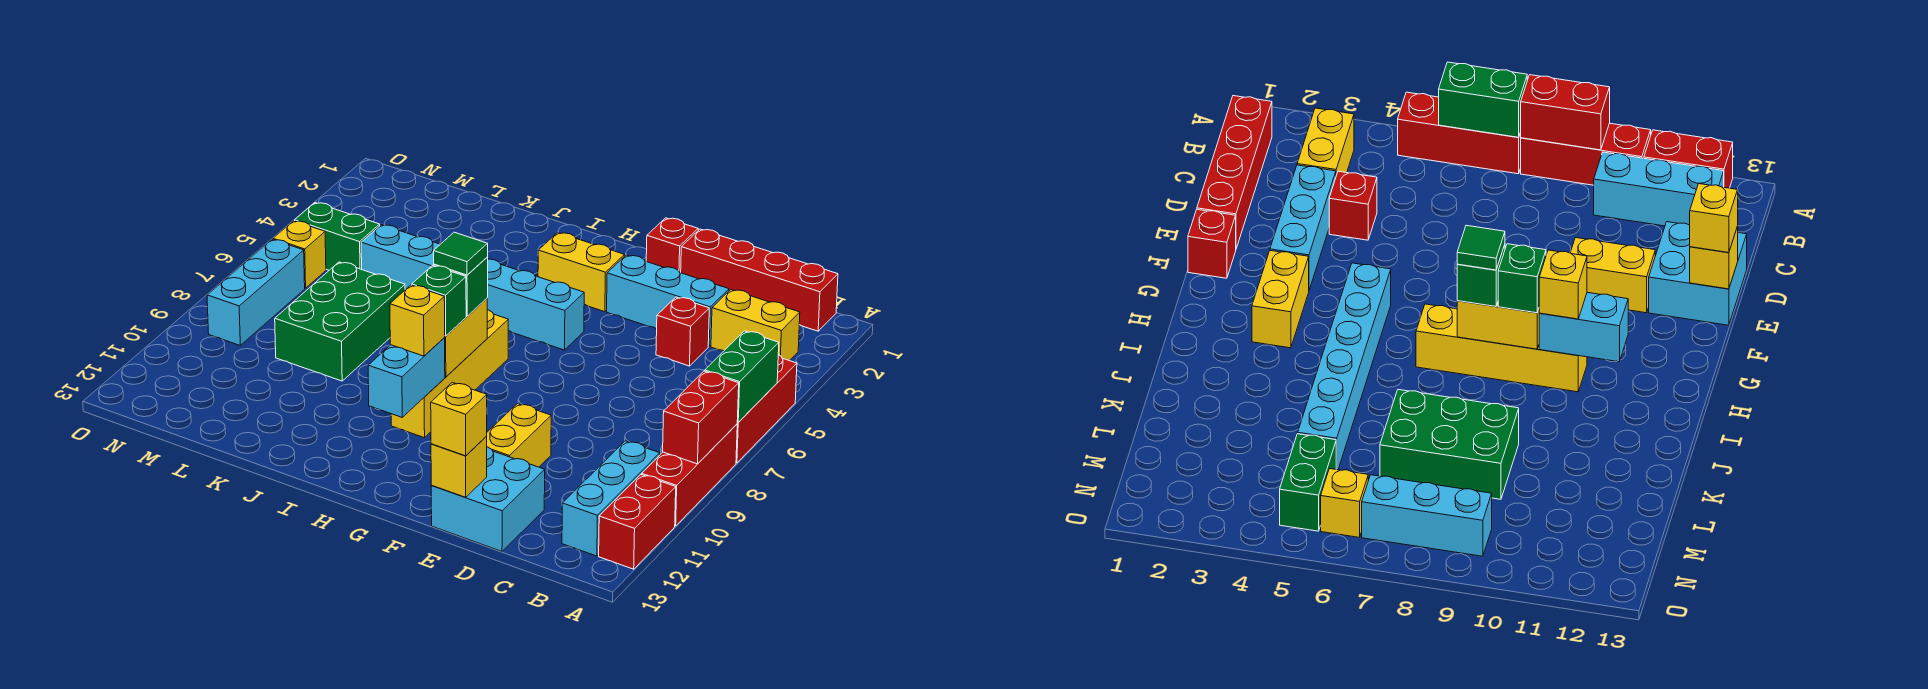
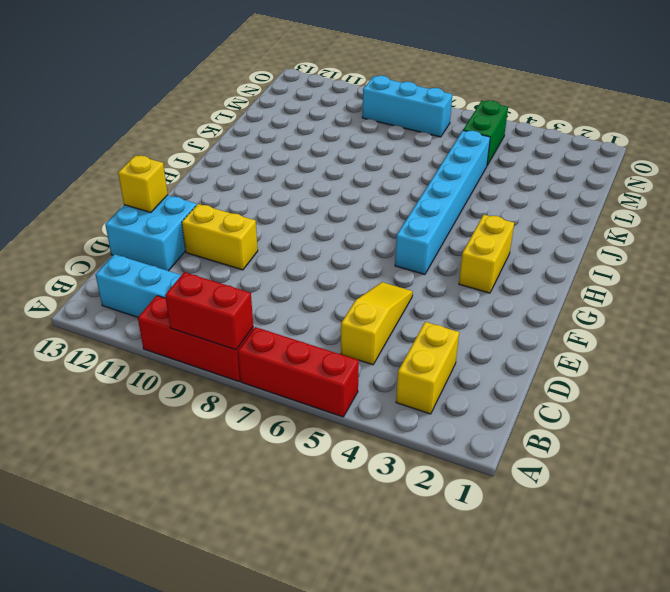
yellow slope C5:E5 level 1 top C -> none
none -> red brick A11:A12 level 1
none -> red brick B1:E1 level 1
none -> cyan brick D3:F3 level 1

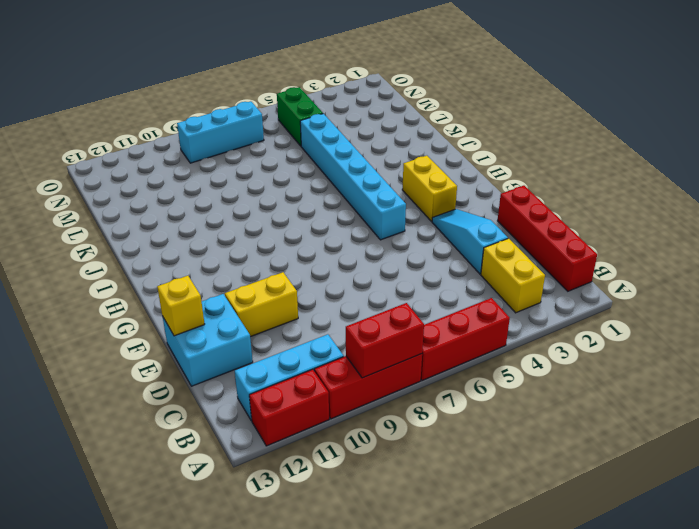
cyan slope D3:F3 level 1 top D -> cyan brick D3:F3 level 1
none -> red brick D4 level 1
none -> red brick F1 level 1
none -> yellow brick H7:H10 level 1

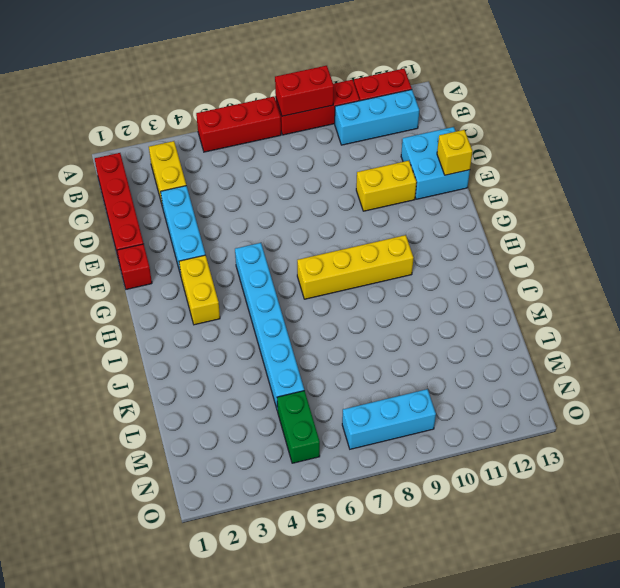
none -> red brick D4 level 1
none -> green brick K7:L9 level 1
none -> yellow brick N6 level 1

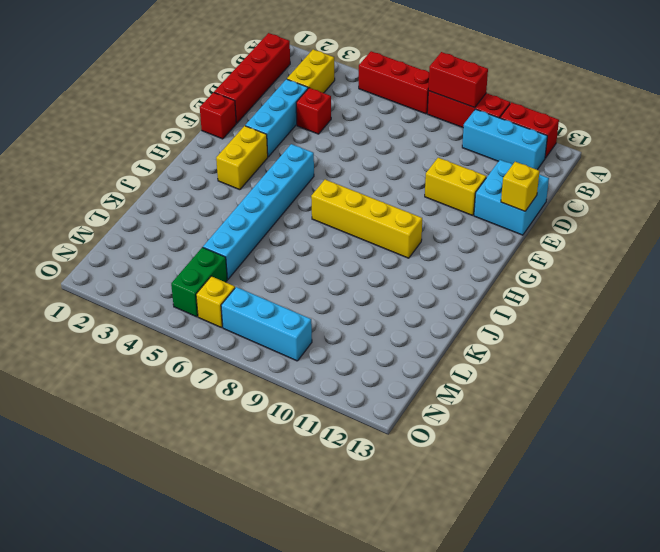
none -> green brick K7:L9 level 1
none -> green brick A6:A7 level 2
none -> yellow brick H8:H9 level 2

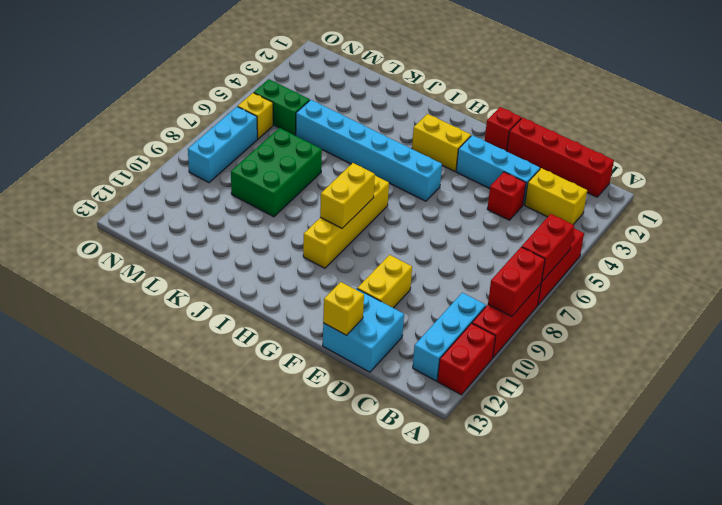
red brick A6:A7 level 2 -> green brick A6:A7 level 2
none -> cyan brick H10:H11 level 2
none -> yellow brick E13 level 3
none -> green brick H8 level 3

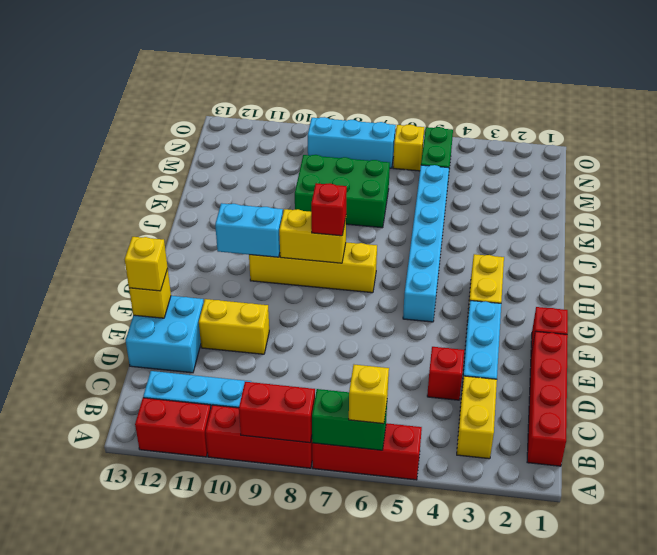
yellow brick A6 level 3 -> yellow brick H10 level 3
red brick H8 level 3 -> green brick H8 level 3
none -> green brick H9 level 3
none -> green tile H8 level 4

